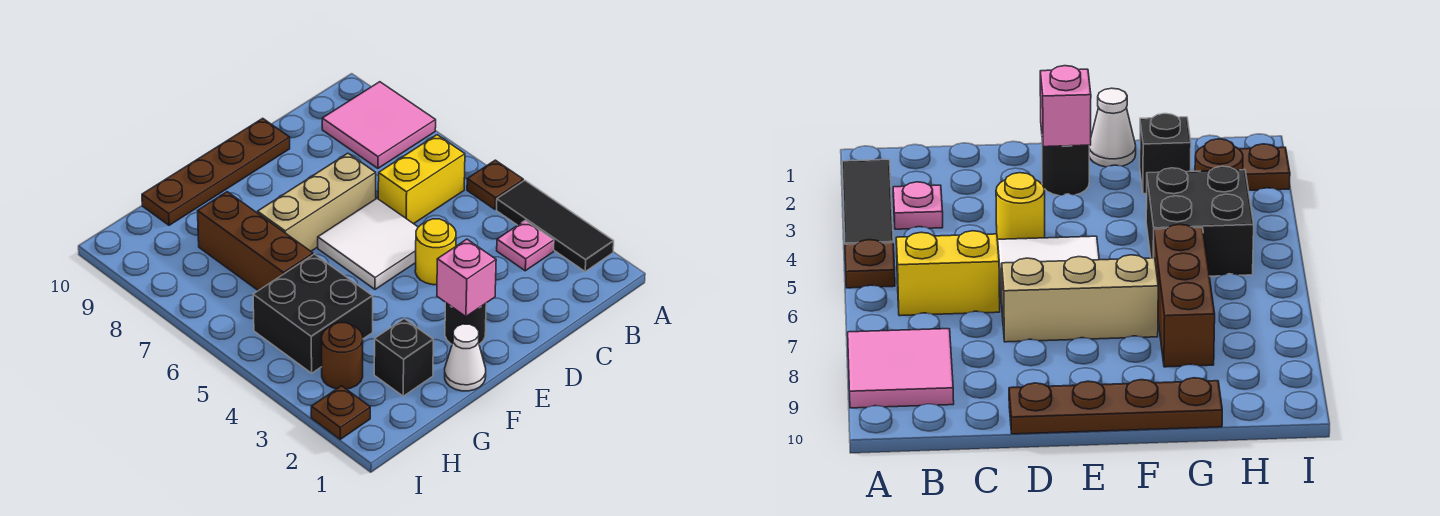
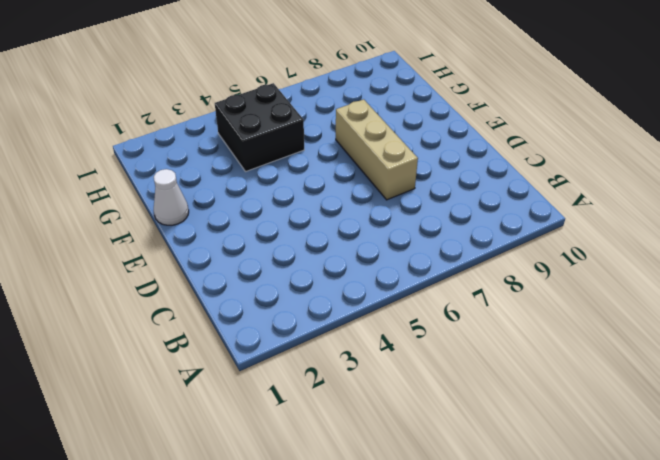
none -> black tile A2:A4 level 1
none -> brown plate A5 level 1
none -> pink tile A8:B9 level 1

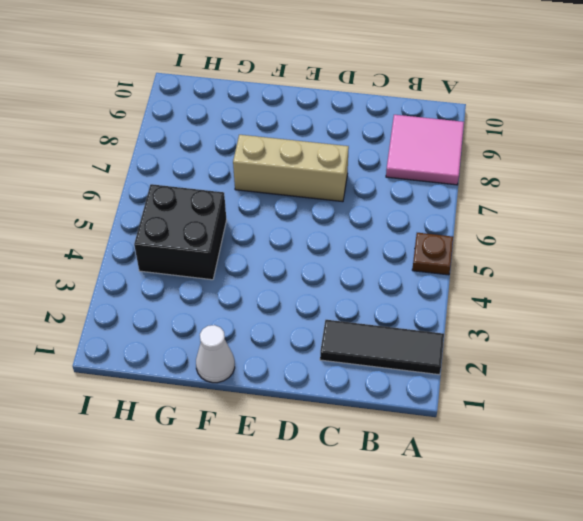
black tile A2:C2 level 1 -> black tile A2:A4 level 1
none -> pink plate B3 level 1
none -> yellow brick B6:C6 level 1
none -> yellow round brick D4 level 1

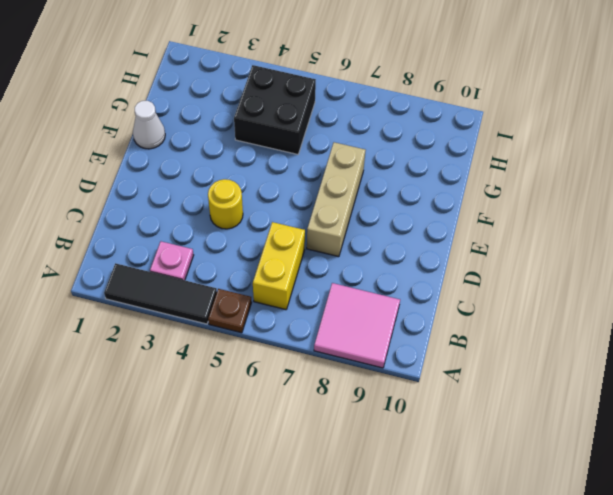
none -> white tile D5:E6 level 1
none -> brown plate D10:G10 level 1
none -> black round brick E2 level 1

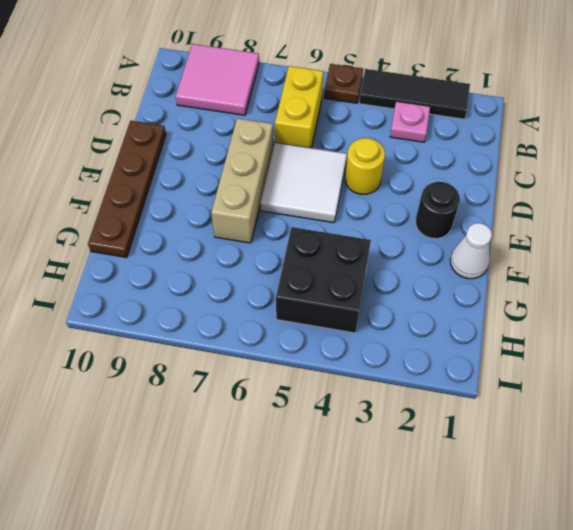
none -> black brick G2 level 1
none -> brown brick G6:G8 level 1
none -> brown round brick H3 level 1

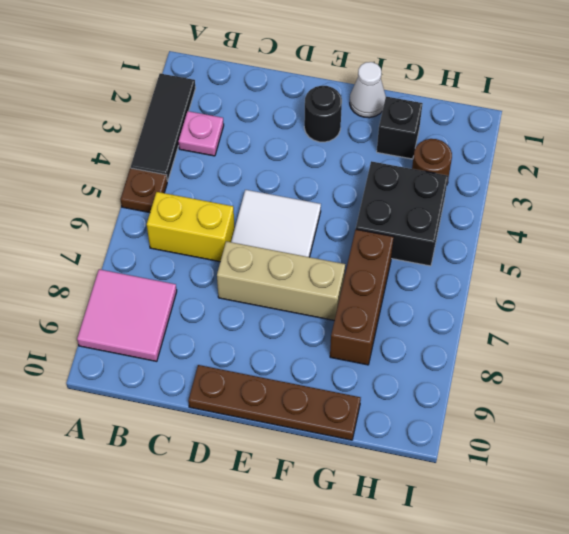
none -> yellow round brick D4 level 1
none -> brown plate I2 level 1
none -> pink brick E2 level 2

